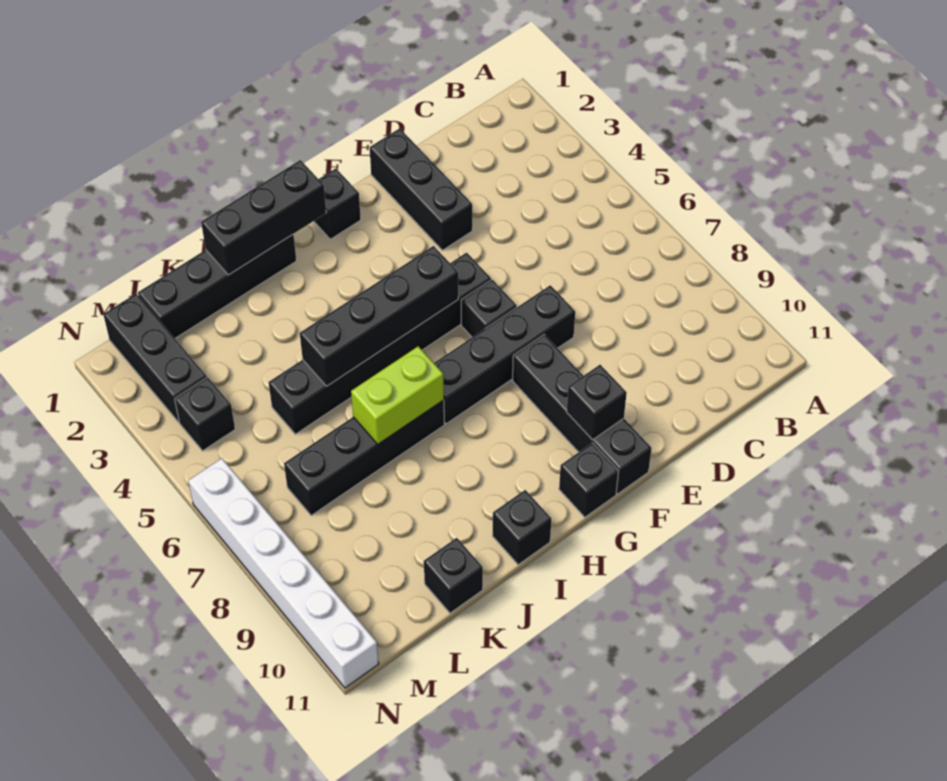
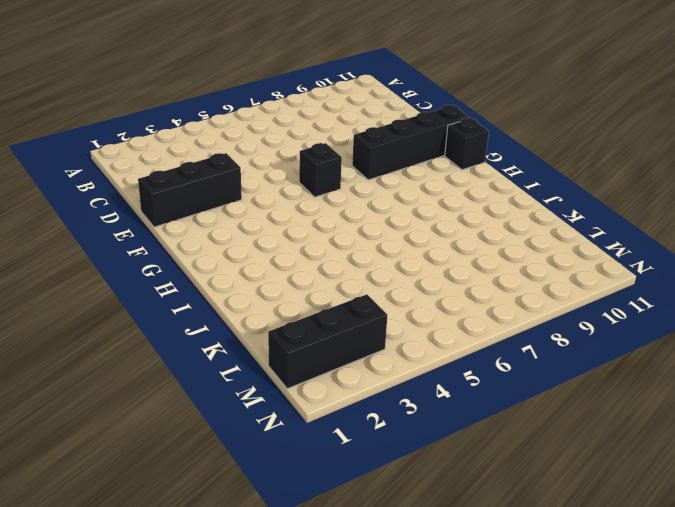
none -> black brick E7:H7 level 1
none -> black brick F5:K5 level 1
none -> black brick G1 level 1

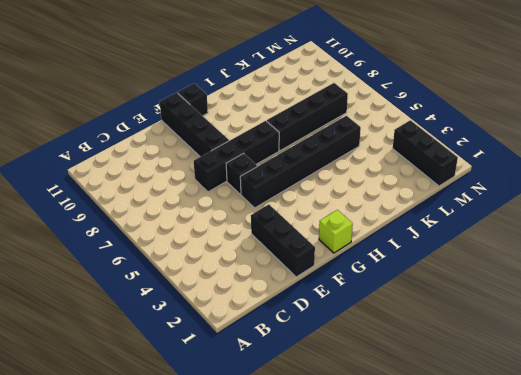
lime brick G1 level 1 -> black brick G1 level 1
none -> black brick I1:L1 level 1
none -> black brick I11 level 1
none -> black brick K11 level 1

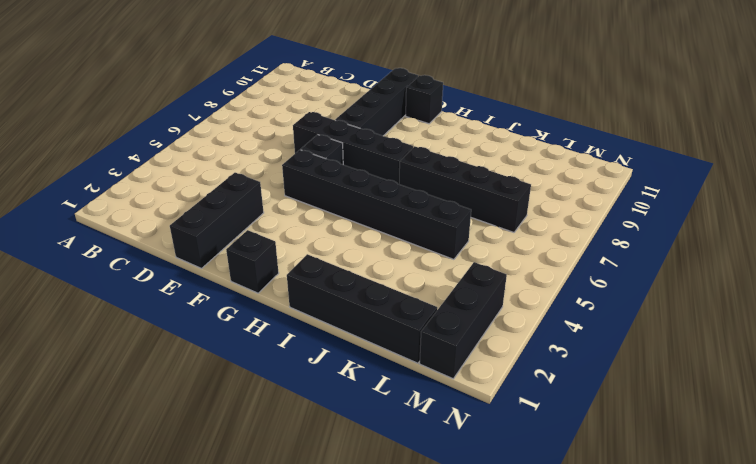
none -> black brick I11 level 1
none -> black brick K11 level 1
none -> black brick M4 level 1

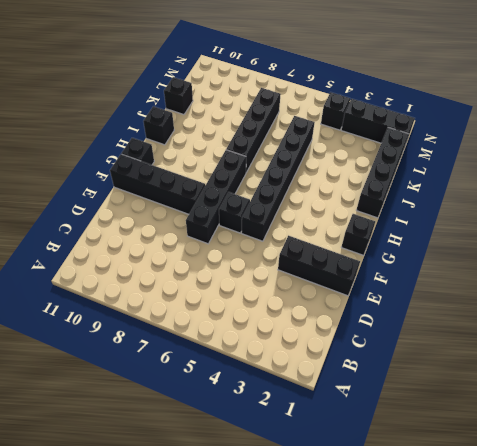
none -> white brick N6:N11 level 1
none -> black brick F10 level 2
none -> black brick G5:J5 level 2

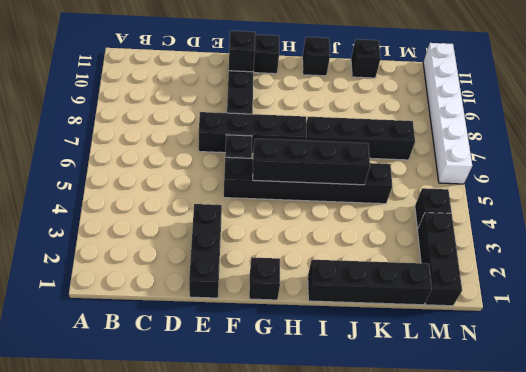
none -> black brick H1:J1 level 2
none -> lime brick I7:J7 level 2

